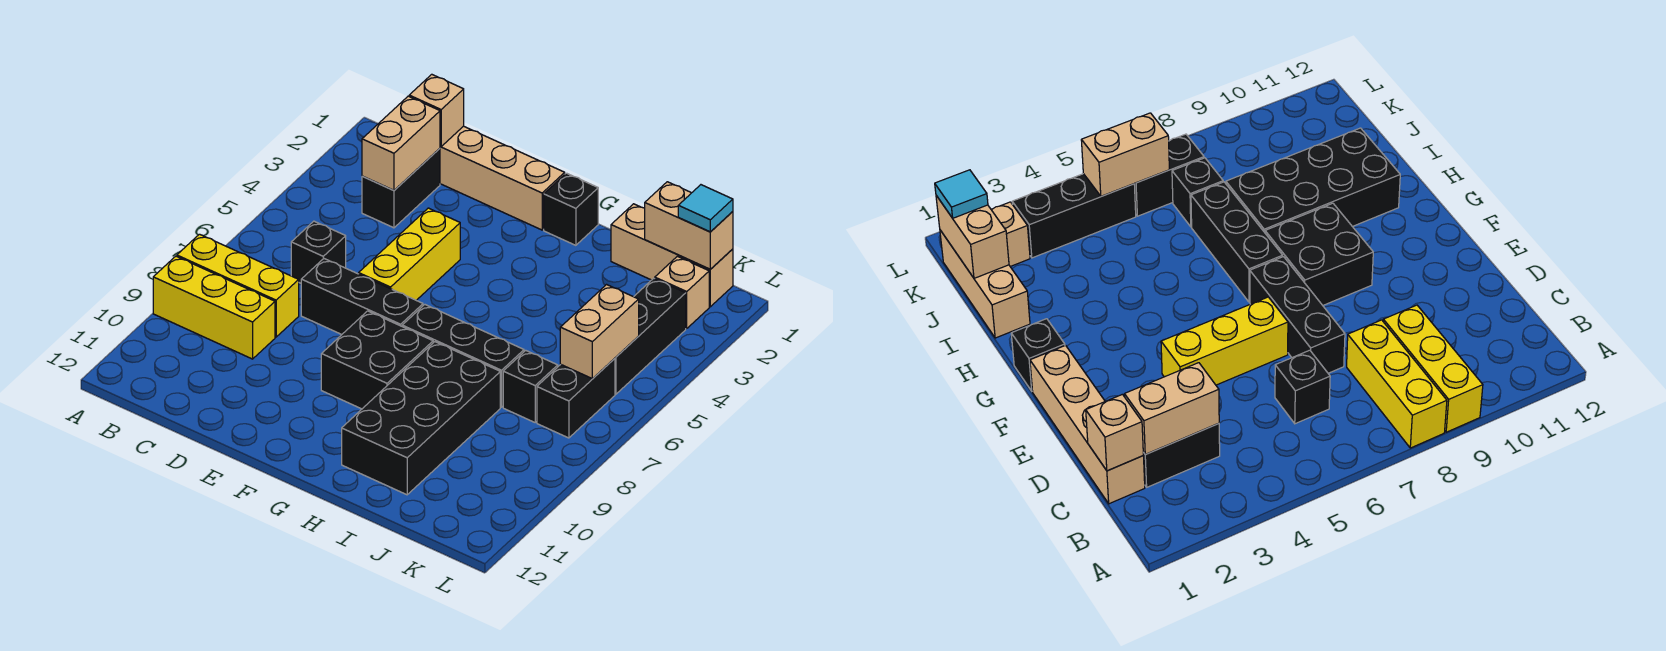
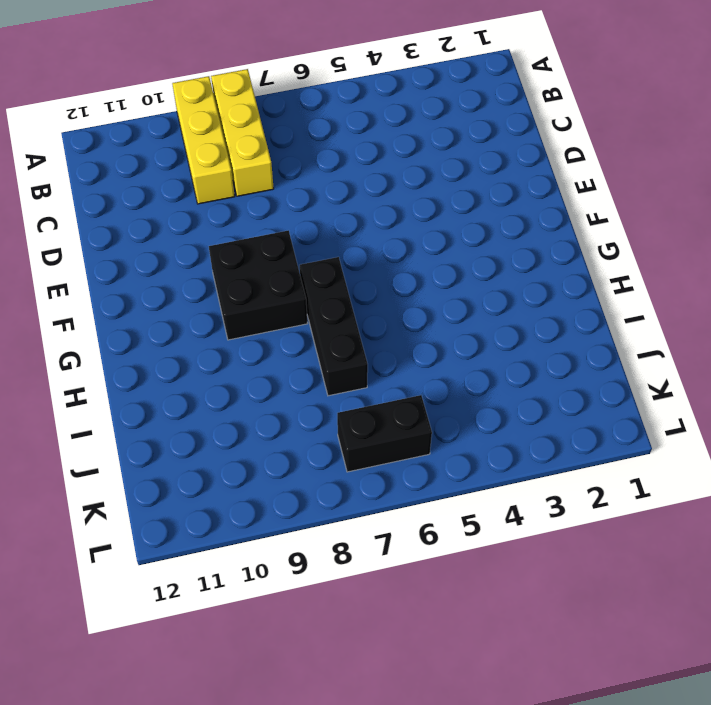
none -> tan brick C1:F1 level 1
none -> black brick C2:C3 level 1
none -> black brick C6 level 1

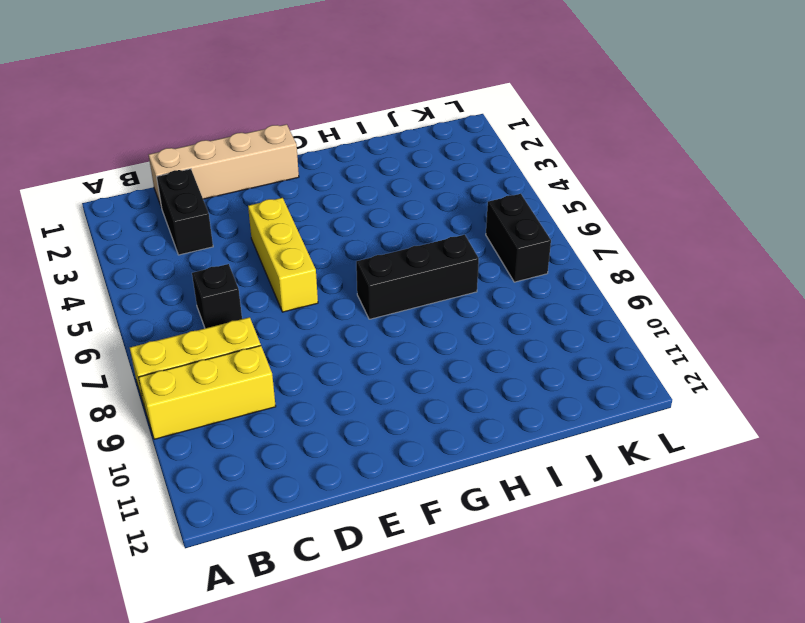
none -> black brick D7:F7 level 1
none -> black brick F8:G9 level 1
none -> black brick G1 level 1

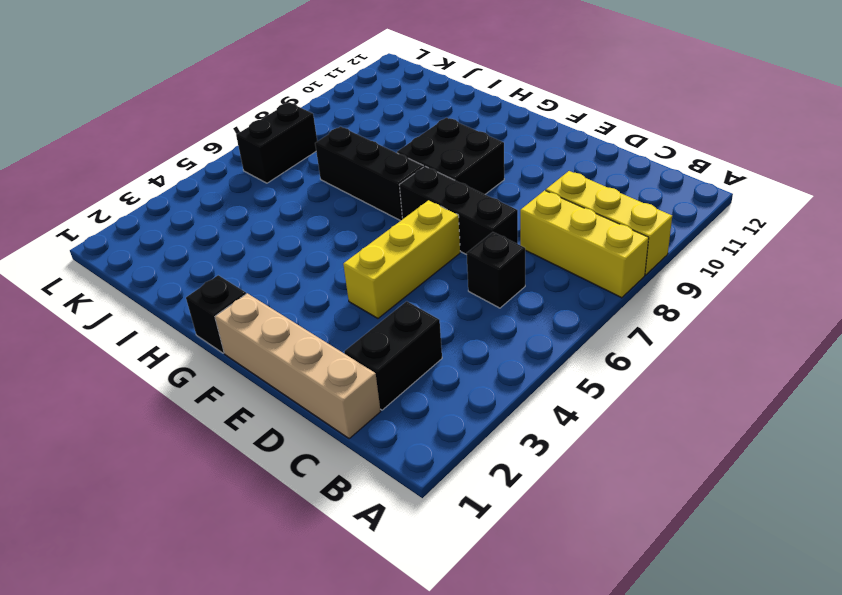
none -> black brick H8:I11 level 1
none -> tan brick I1:K1 level 1
none -> black brick J7 level 1

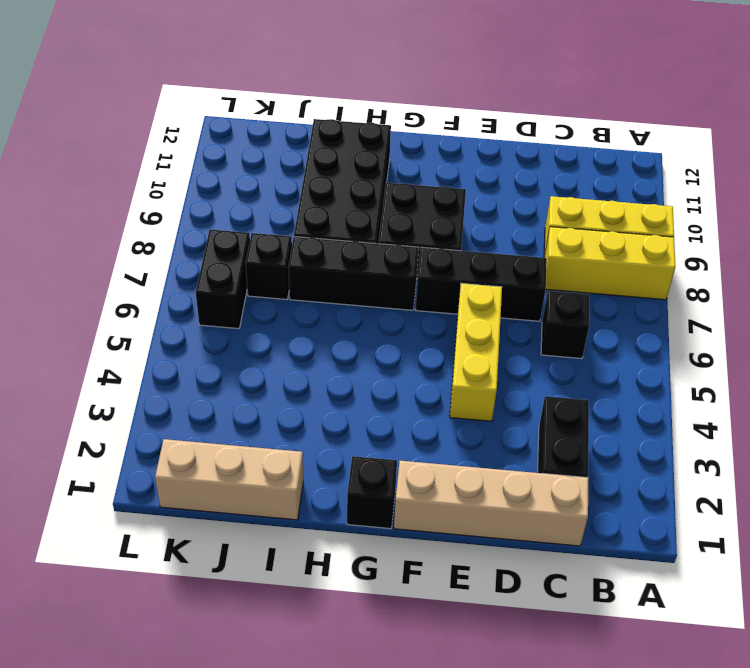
none -> tan brick K2 level 1
none -> black brick K3:K5 level 1
none -> tan brick C1 level 2

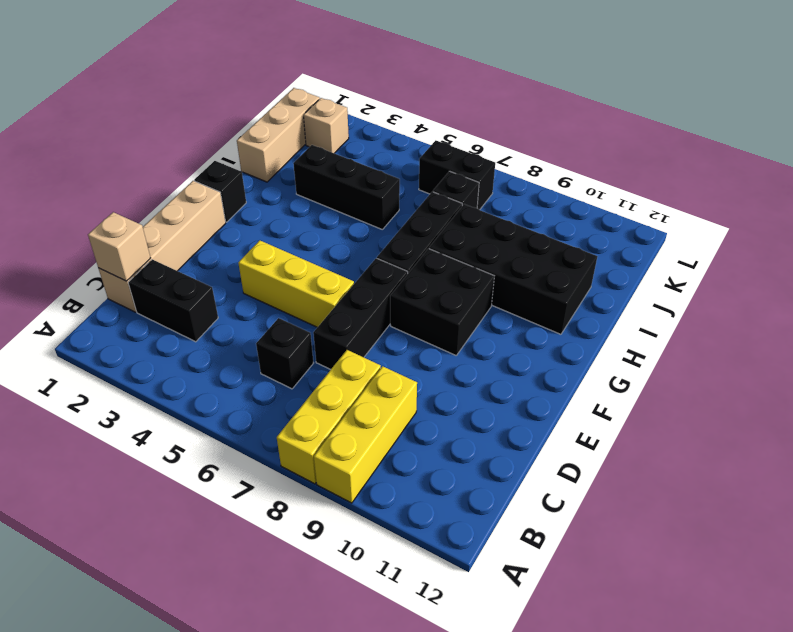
black brick I3:I5 level 1 -> black brick K3:K5 level 1
none -> tan brick C2:C3 level 2
none -> tan brick J1:K1 level 2
none -> tan brick K5:K6 level 2

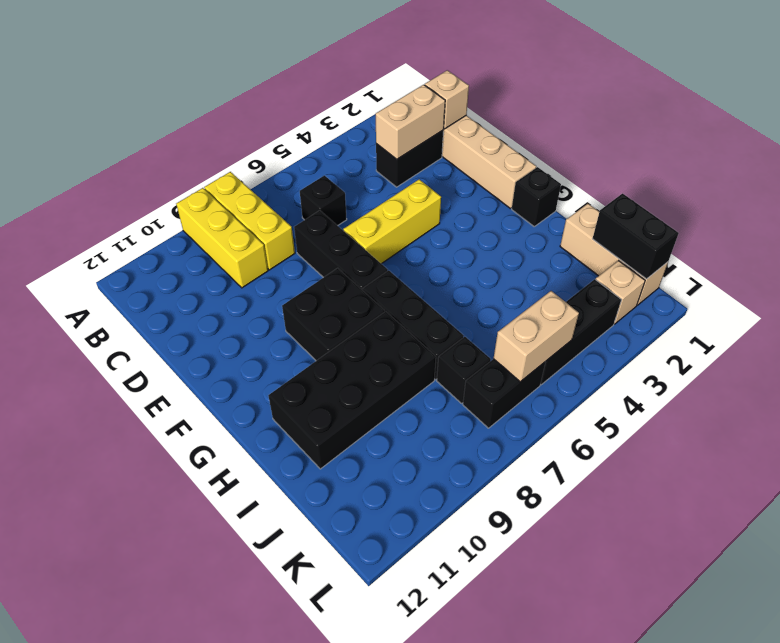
black brick J1:K1 level 2 -> tan brick J1:K1 level 2
none -> cyan tile K1 level 3

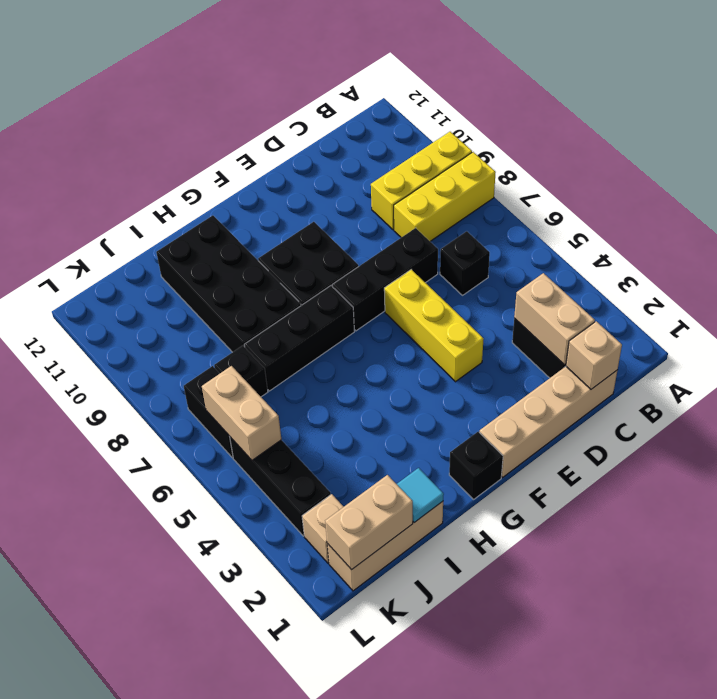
cyan tile I1 level 2 -> cyan tile K1 level 3

